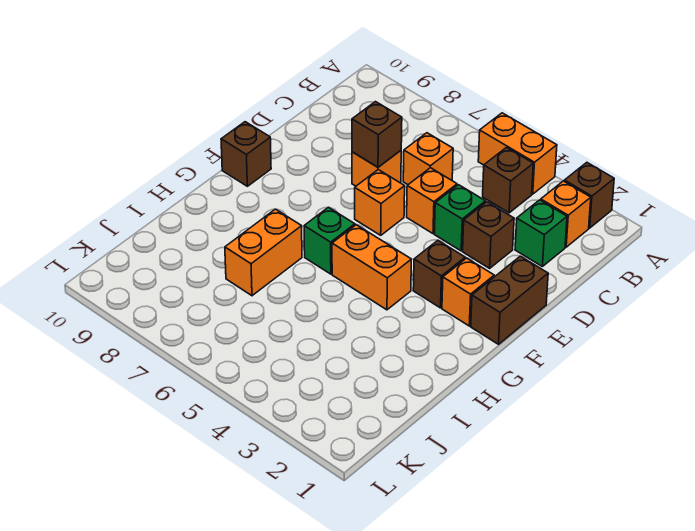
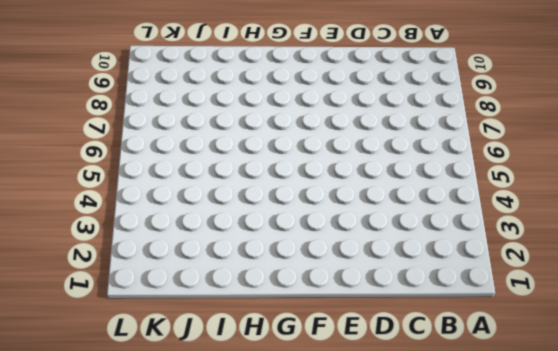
none -> brown brick A2 level 1
none -> orange brick A4:A5 level 1
none -> orange brick B2 level 1

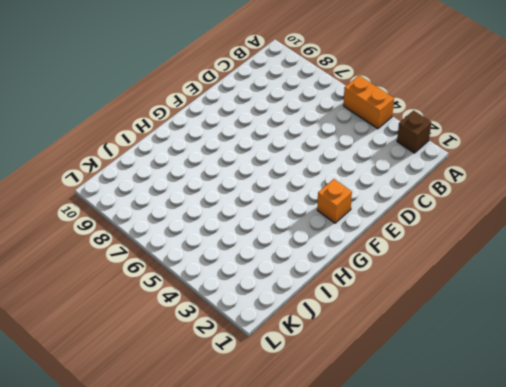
none -> orange brick B2 level 1
none -> brown brick B4 level 1
none -> green brick C2 level 1

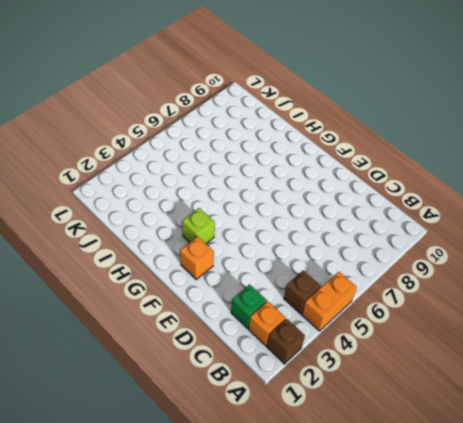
lime brick G3 level 1 -> none
none -> orange brick C6 level 1
none -> brown brick D3 level 1
none -> green brick D4 level 1

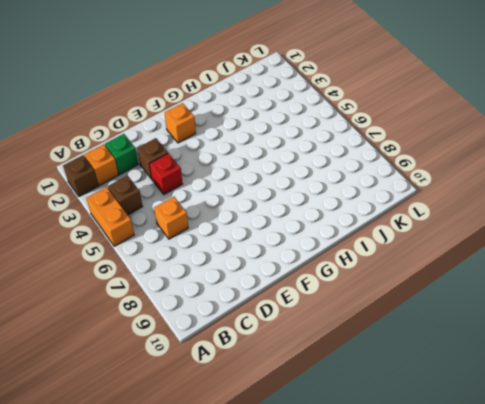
red brick D4 level 1 -> green brick D4 level 1
none -> orange brick D5 level 1
none -> orange brick D7 level 1
none -> brown brick E1:F1 level 1

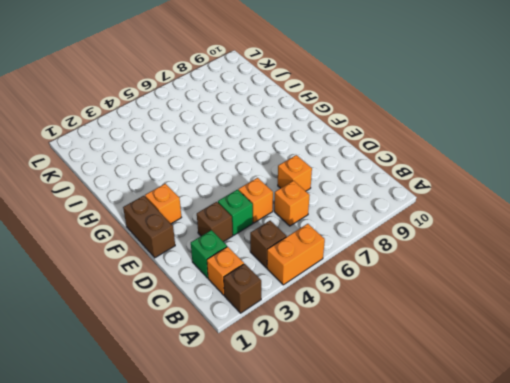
none -> orange brick E6 level 1
none -> brown brick F3 level 1
none -> brown brick F10 level 1

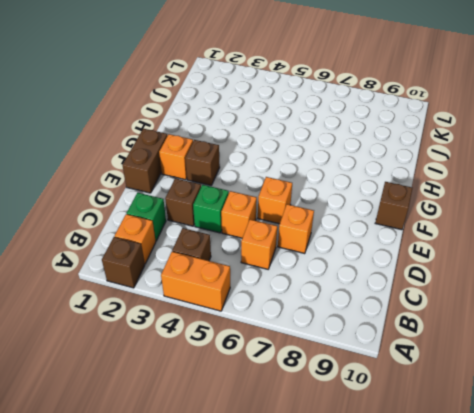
none -> orange brick G4:G5 level 1
none -> green brick G6 level 1
none -> orange brick H7:I7 level 1

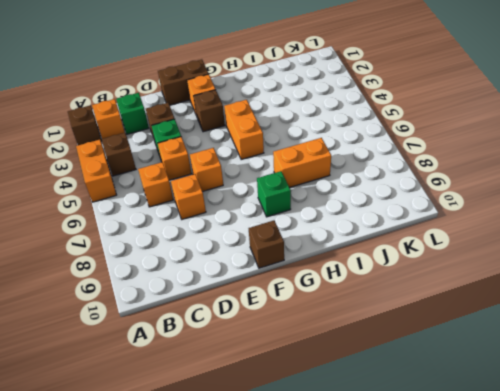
green brick G8 level 1 -> green brick G6 level 1
none -> brown brick D7 level 2

